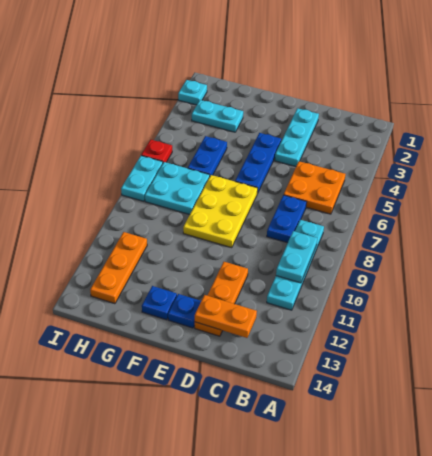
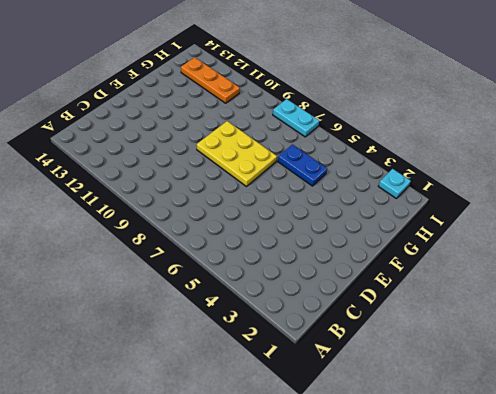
none -> orange plate B5:C6 level 1
none -> cyan plate B8:B11 level 1
none -> blue plate C7:C8 level 1

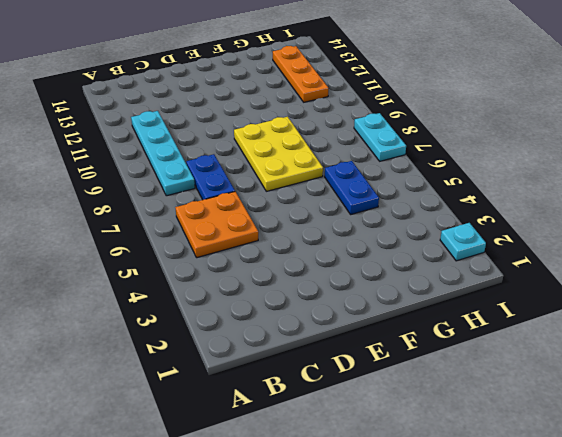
none -> cyan plate D2:D4 level 1
none -> orange plate D11:D13 level 1
none -> blue plate E4:E6 level 1

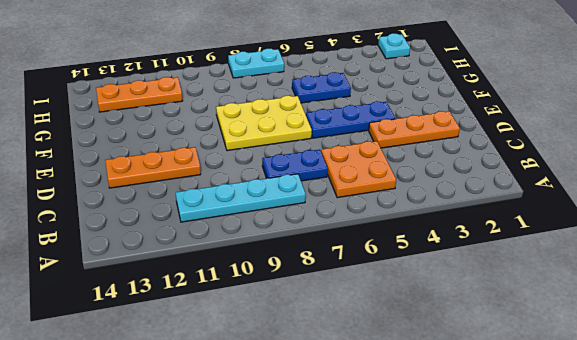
orange plate D2:D4 level 1 -> cyan plate D2:D4 level 1
none -> blue plate E13 level 1
none -> blue plate F13 level 1
none -> cyan plate G3:H3 level 1

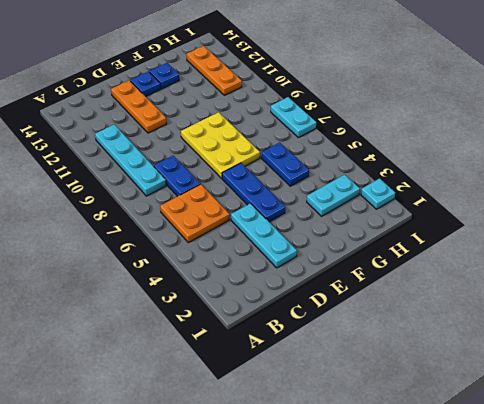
none -> cyan plate G7:H8 level 1
none -> red plate I6 level 1
none -> cyan plate B9:B10 level 2

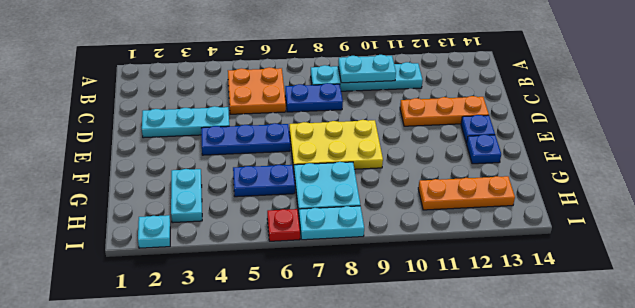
none -> orange plate C13:D13 level 2

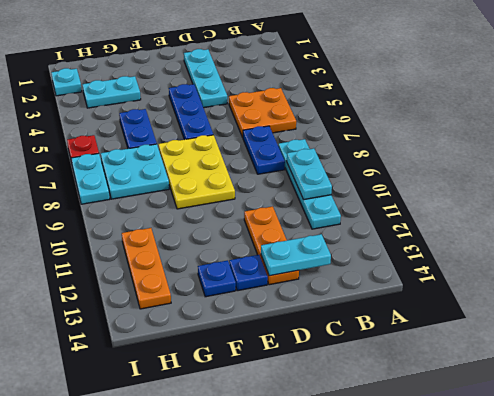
cyan plate C13:D13 level 2 -> orange plate C13:D13 level 2

